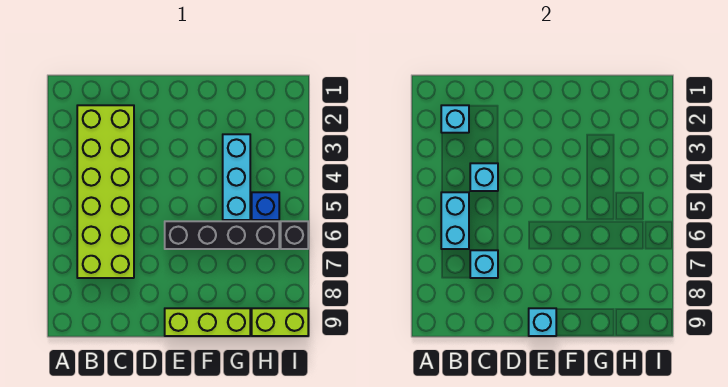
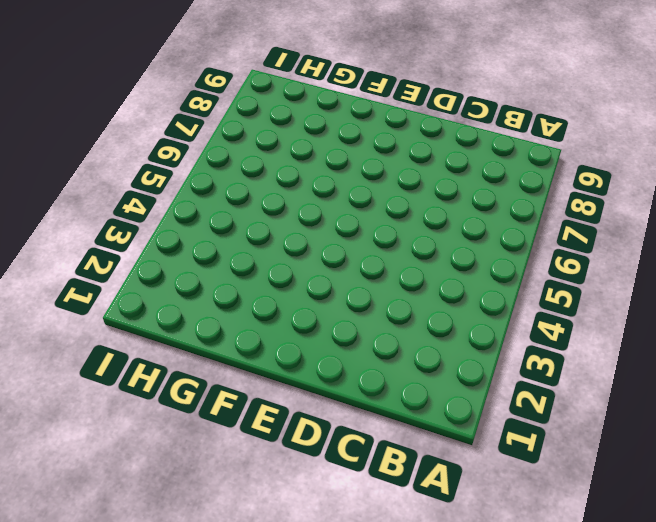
none -> lime brick B2:C7 level 1
none -> black brick E6:H6 level 1
none -> lime brick E9:G9 level 1

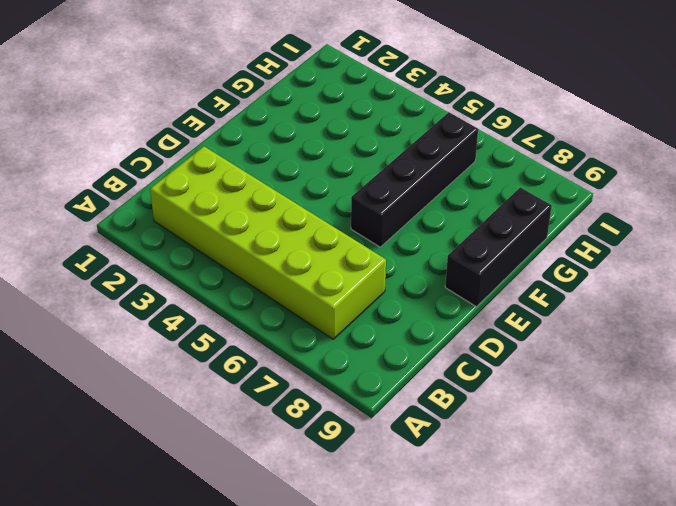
black brick E9:G9 level 1 -> lime brick E9:G9 level 1
none -> cyan brick G3:G5 level 1
none -> blue brick H5 level 1
none -> lime brick H9:I9 level 1

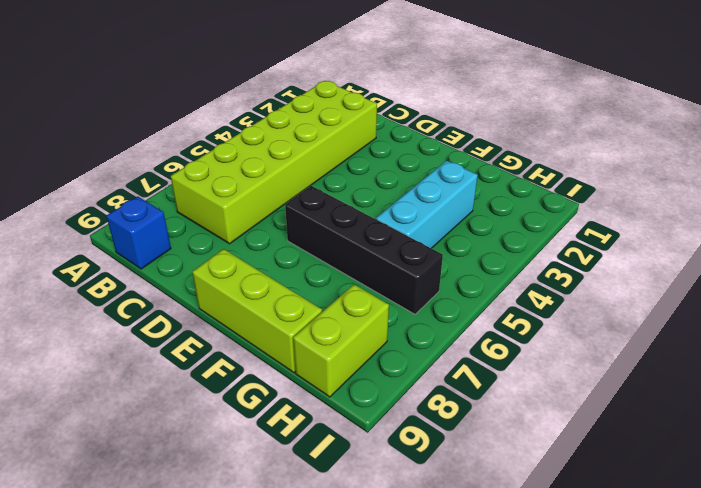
blue brick B9 level 1 -> blue brick H5 level 1
lime brick H8:H9 level 1 -> lime brick H9:I9 level 1
none -> black brick I6 level 1
none -> cyan brick B2 level 2
none -> cyan brick B5:B6 level 2

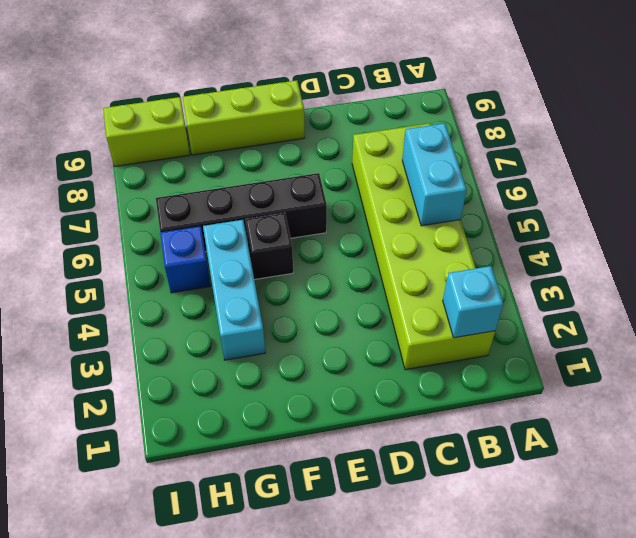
black brick F5 level 1 -> black brick I6 level 1
none -> cyan brick C4 level 2
none -> cyan brick C7 level 2
none -> cyan brick E9 level 2

